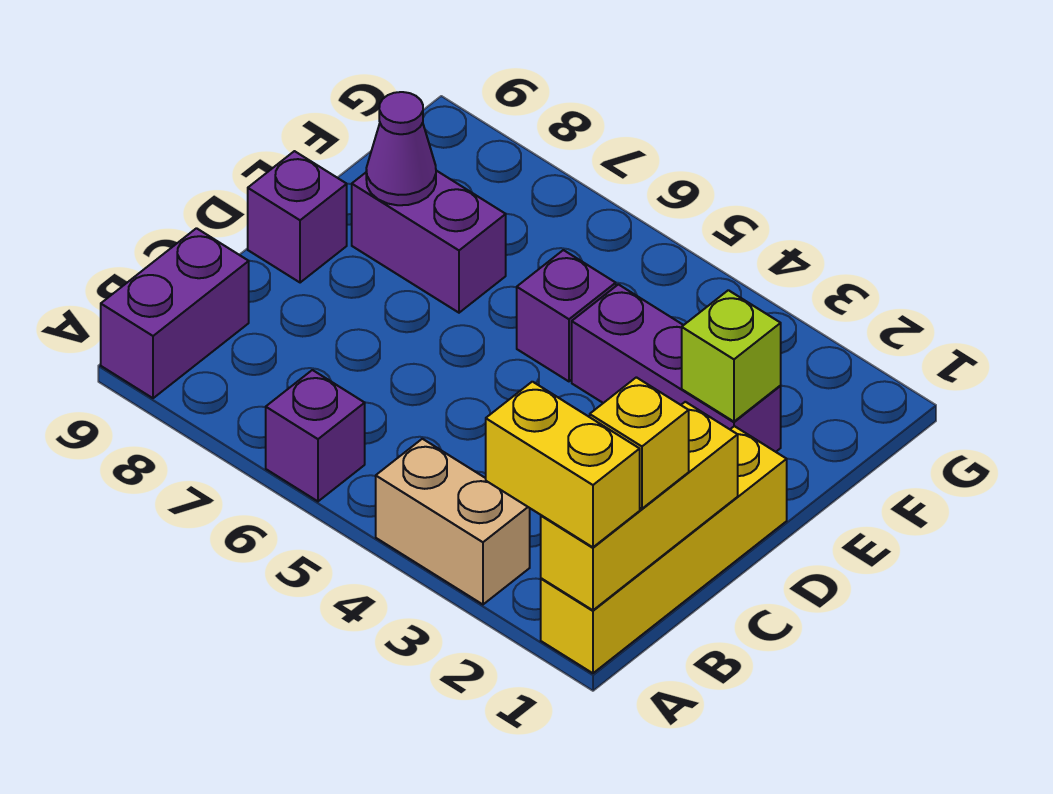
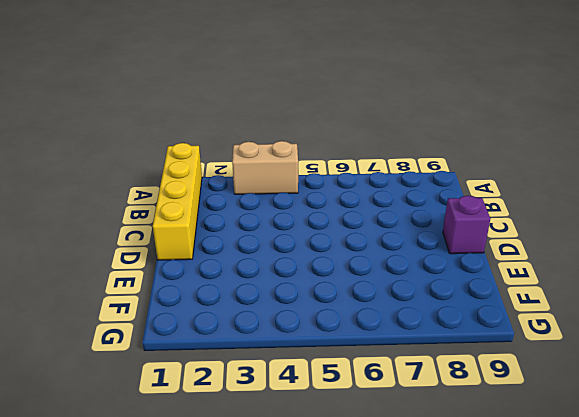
none -> purple brick A6 level 1
none -> purple brick A9:B9 level 1
none -> purple brick E2:E4 level 1

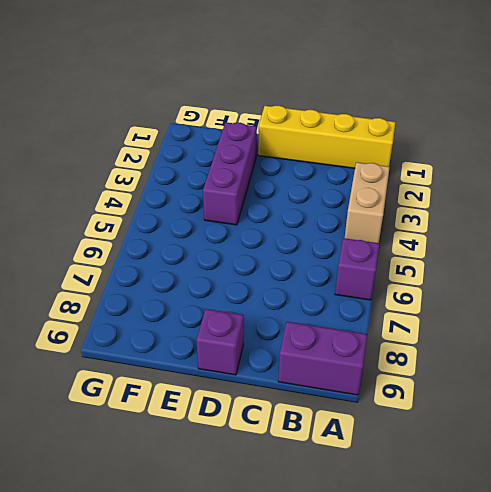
none -> purple brick E5 level 1
none -> purple brick E7:E8 level 1
none -> yellow brick A1:C1 level 2

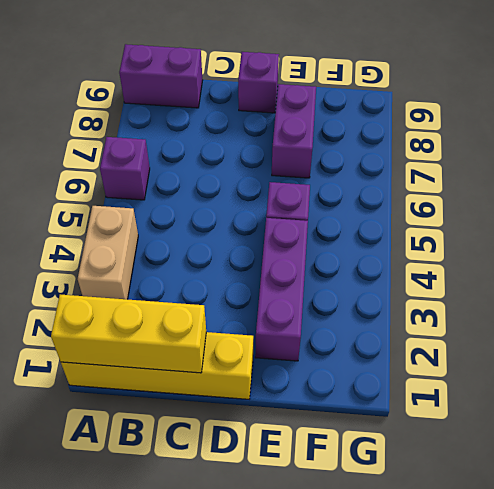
none -> lime brick E2 level 2
none -> purple cone E8 level 2
none -> yellow brick A1:A2 level 3

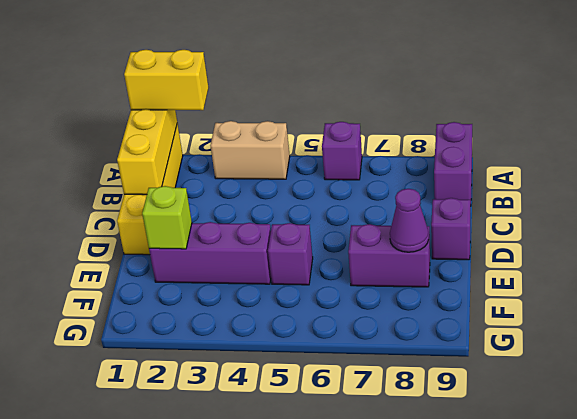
none -> yellow brick B1 level 3

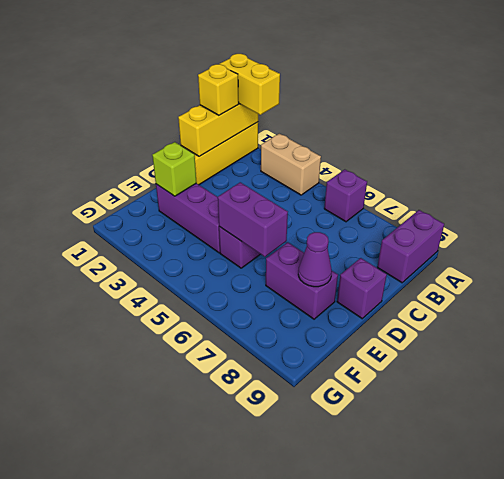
purple brick E5:E6 level 2 -> none

